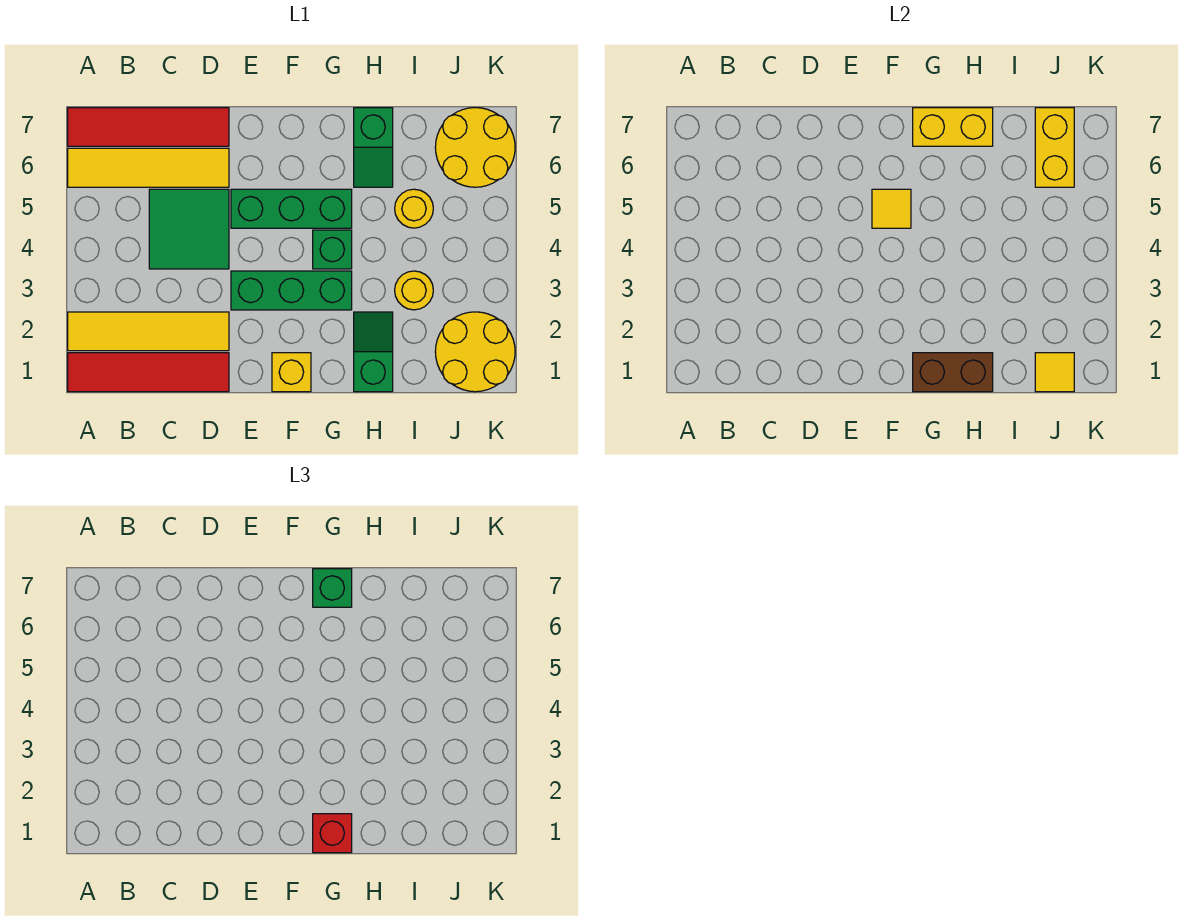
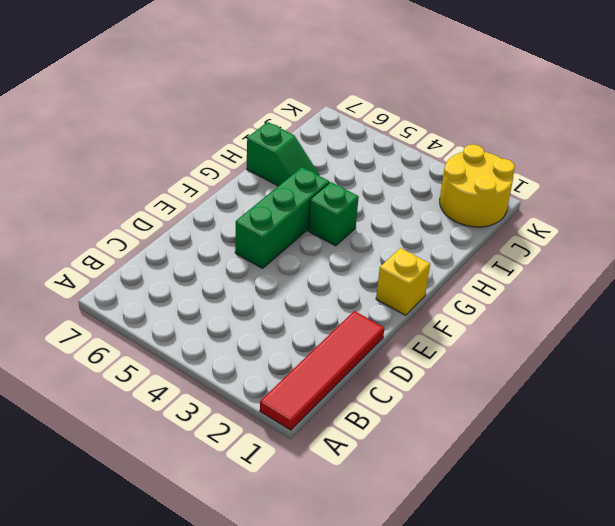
none -> yellow tile A2:D2 level 1
none -> yellow tile A6:D6 level 1
none -> red tile A7:D7 level 1

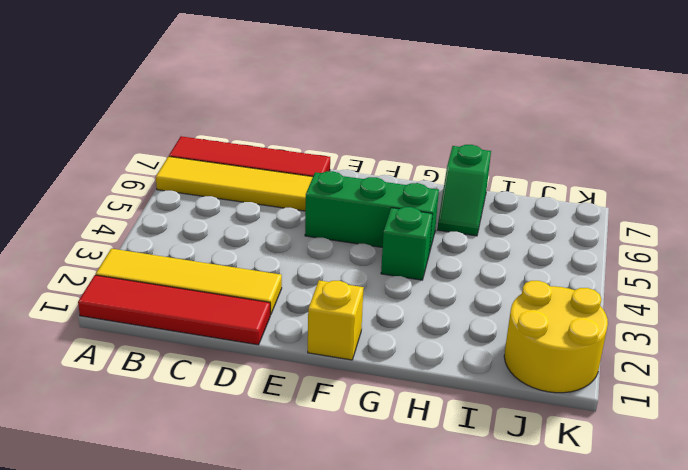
none -> green tile C4:D5 level 1
none -> green brick E3:G3 level 1
none -> green slope H1:H2 level 1 top 1

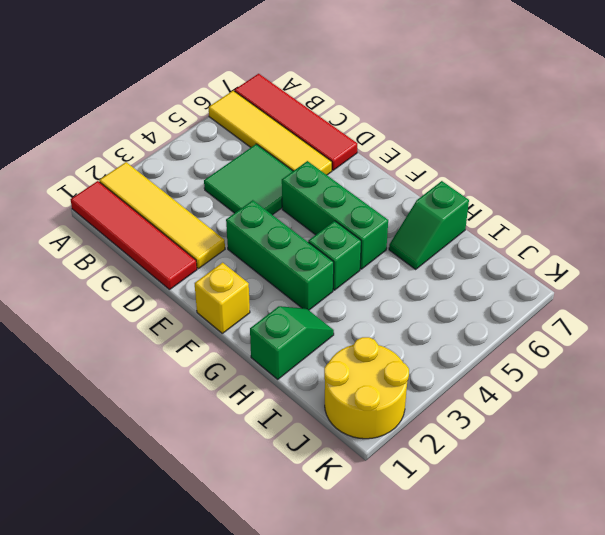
none -> yellow round brick I3 level 1
none -> yellow round brick I5 level 1
none -> yellow round brick J6:K7 level 1

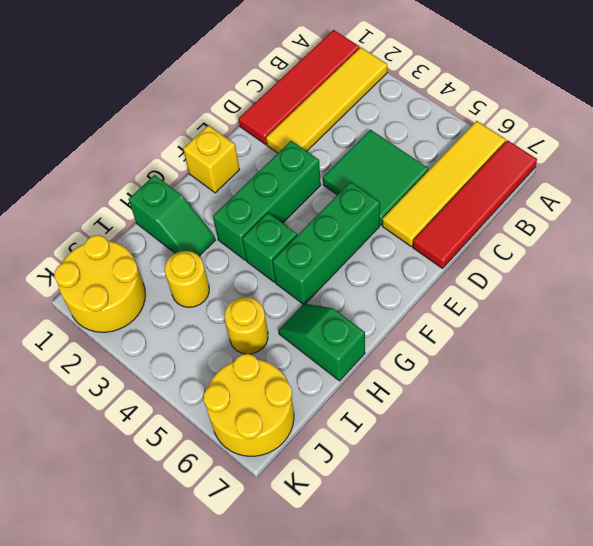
none -> yellow tile F5 level 2
none -> brown brick G1:H1 level 2
none -> yellow brick G7:H7 level 2

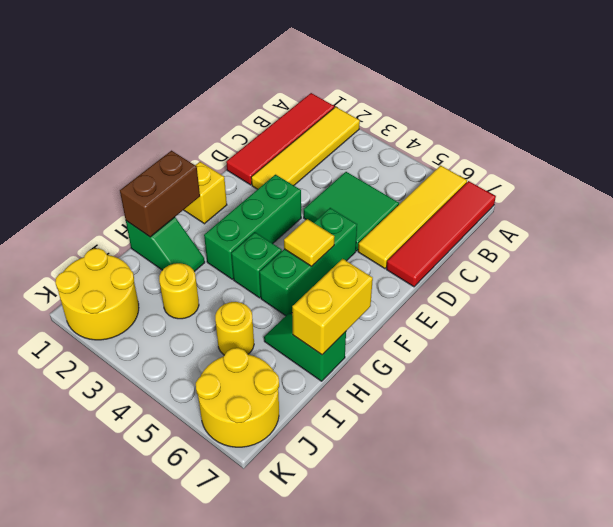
none -> yellow tile J1 level 2
none -> yellow brick J6:J7 level 2
none -> red brick G1 level 3

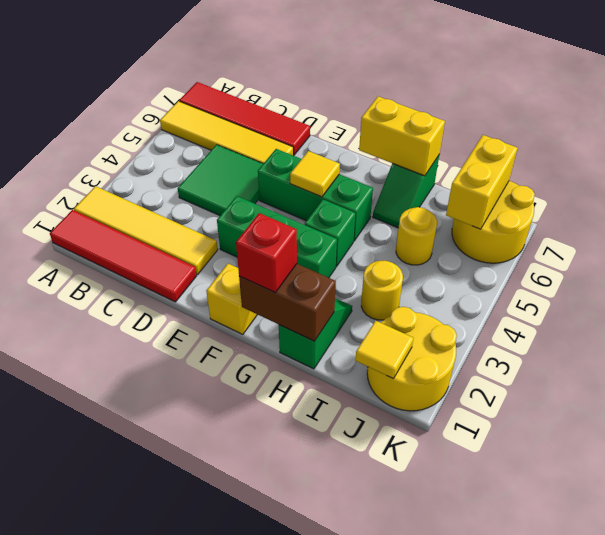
none -> green brick G7 level 3

